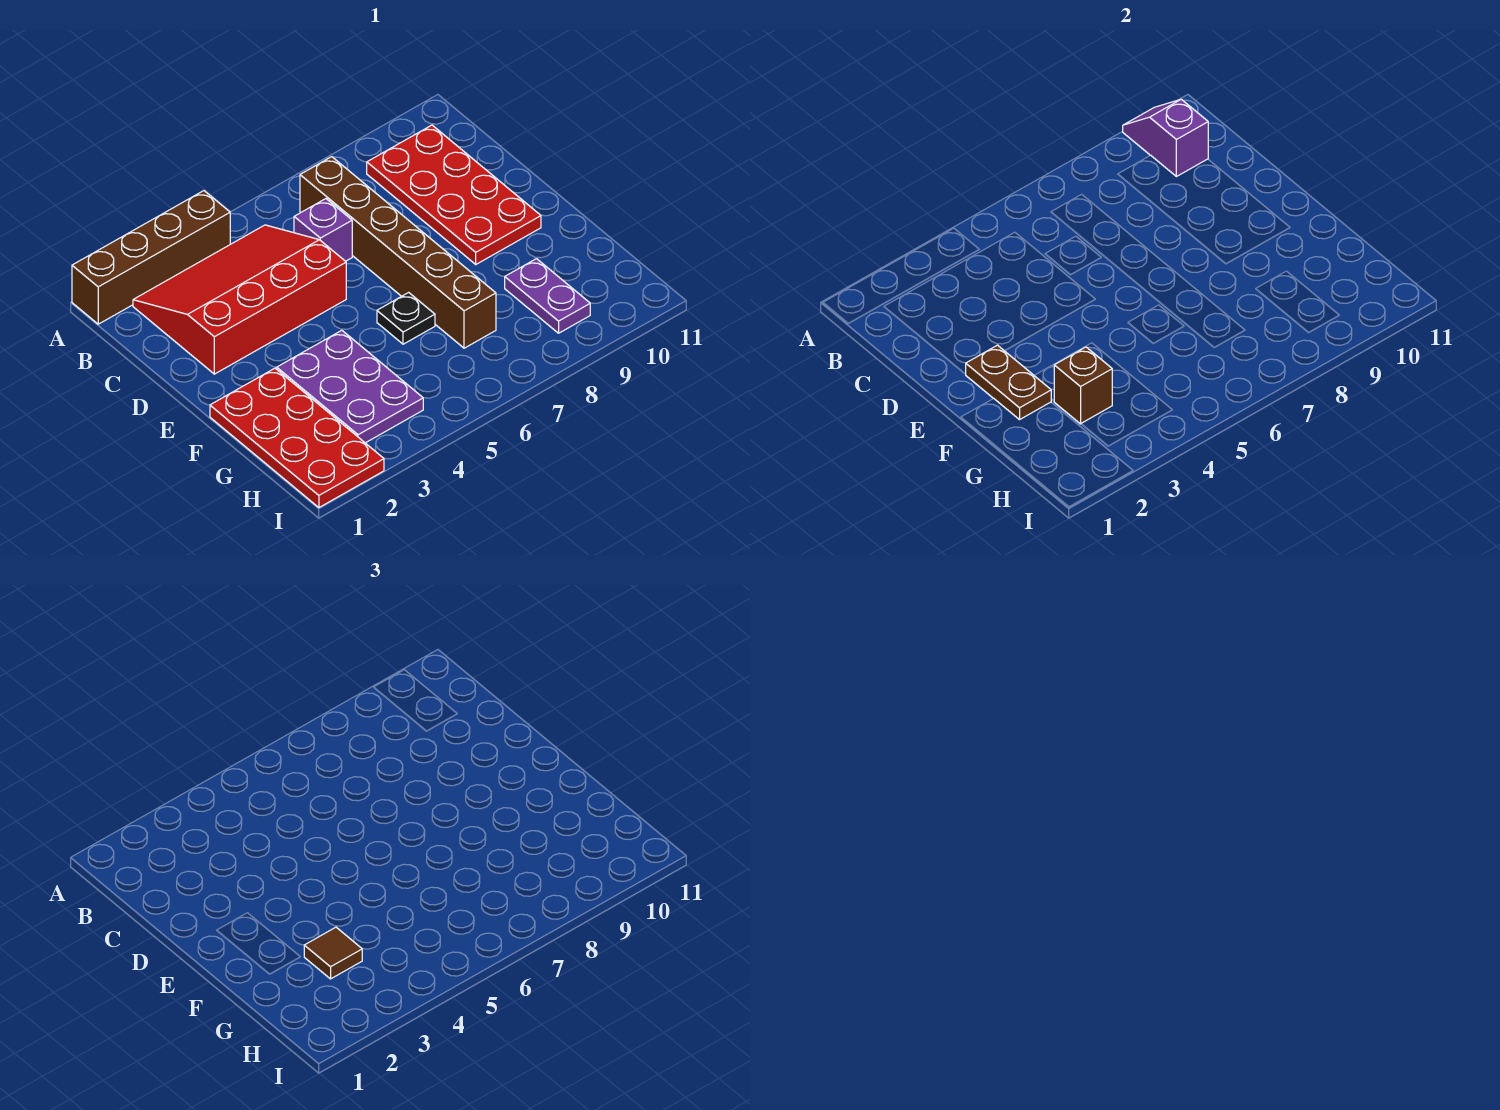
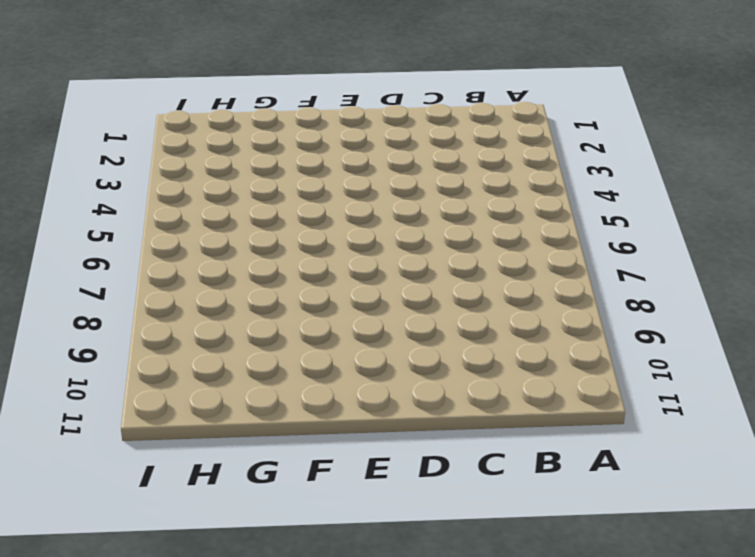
none -> brown brick A1:A4 level 1
none -> red slope B2:D5 level 1 top D
none -> brown brick B7:G7 level 1

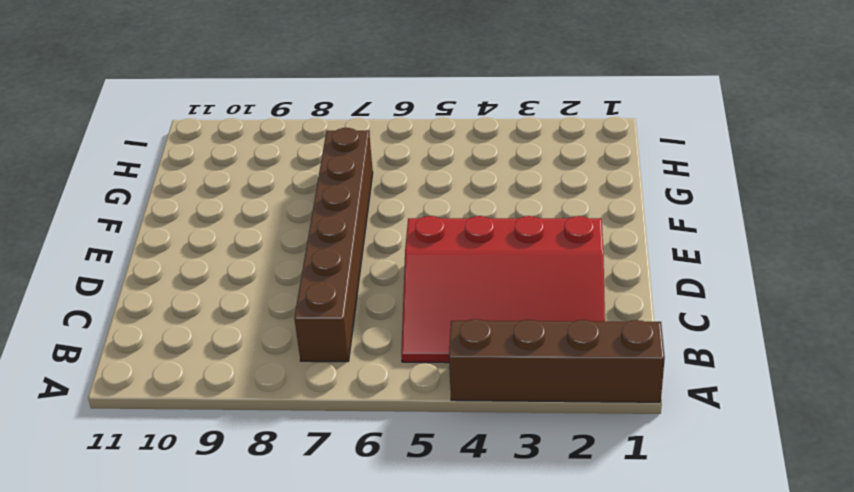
none -> red plate B9:E10 level 1
none -> purple brick C6 level 1
none -> red plate F1:I2 level 1

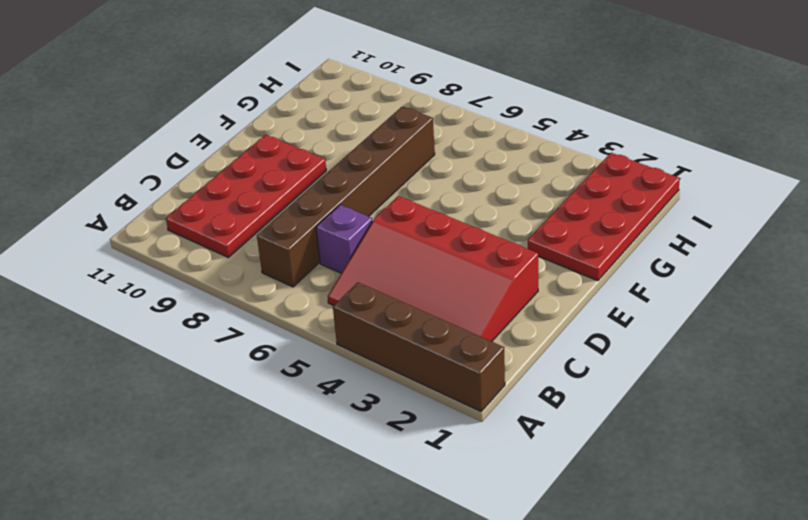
none -> purple plate F3:H4 level 1
none -> black plate F6 level 1
none -> purple plate G9:H9 level 1

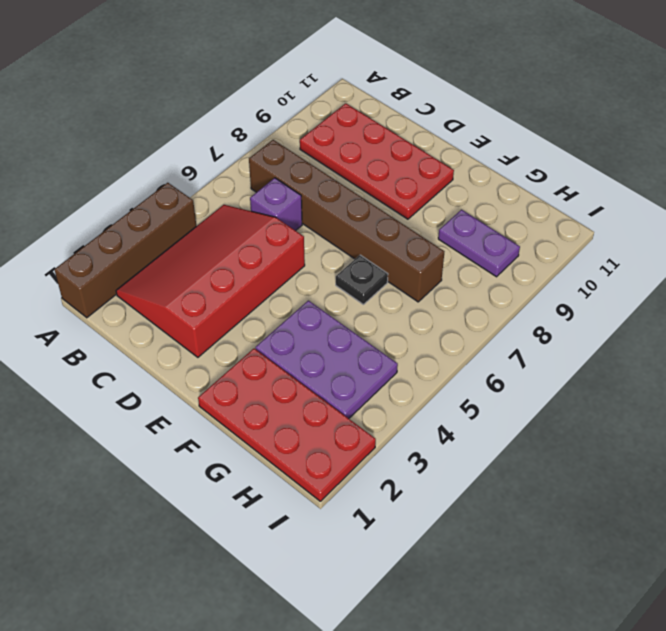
none -> purple slope A10:B10 level 2 top B
none -> brown plate E2:F2 level 2
none -> brown brick G3 level 2

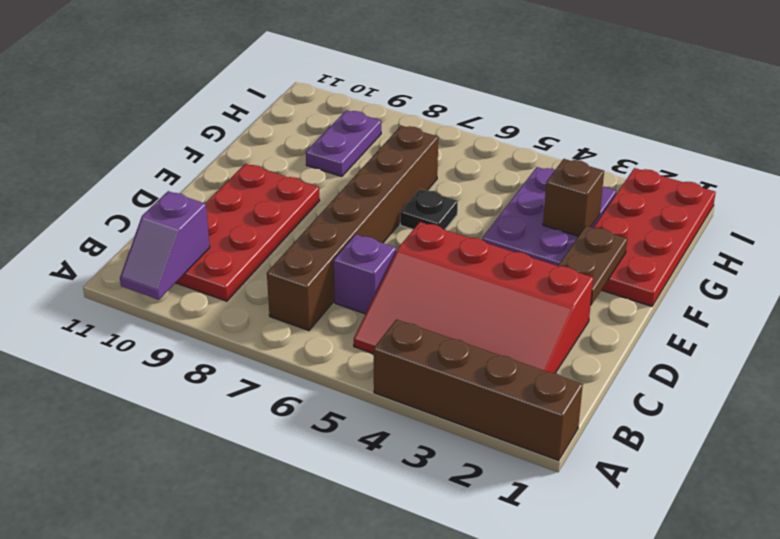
none -> brown tile G3 level 3

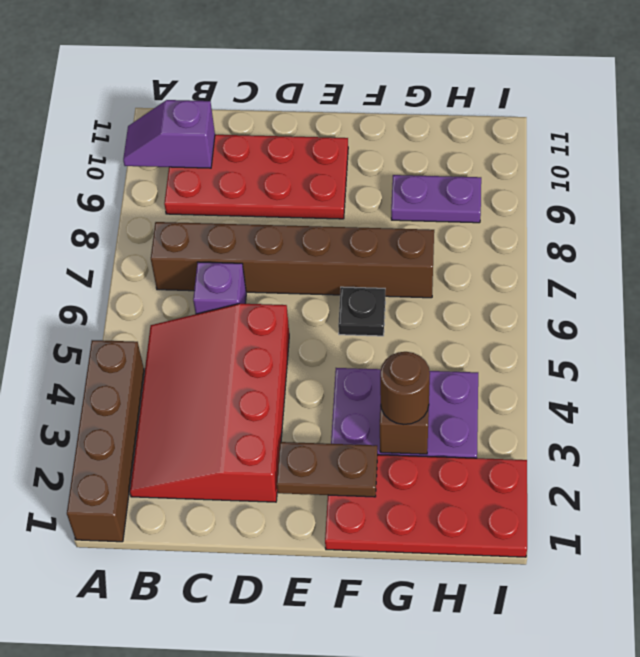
brown round brick G3 level 3 -> brown tile G3 level 3

